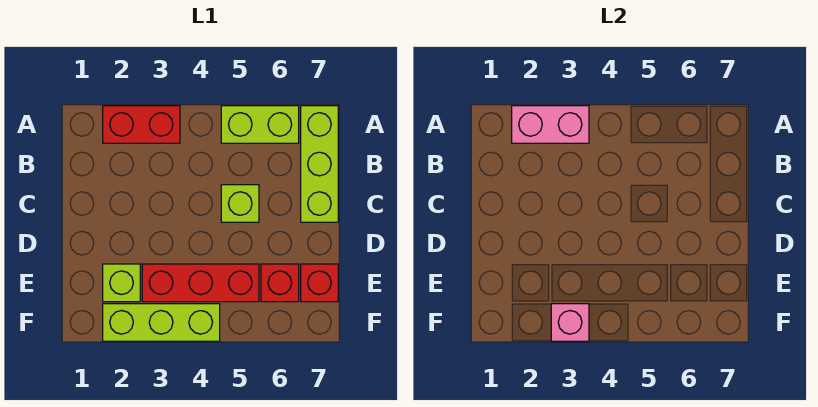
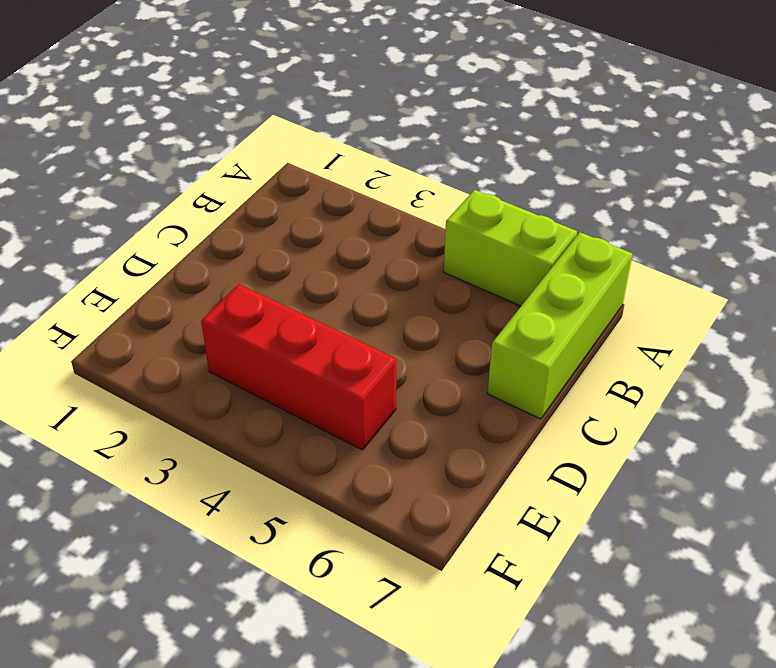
none -> red brick A2:A3 level 1
none -> lime brick C5 level 1

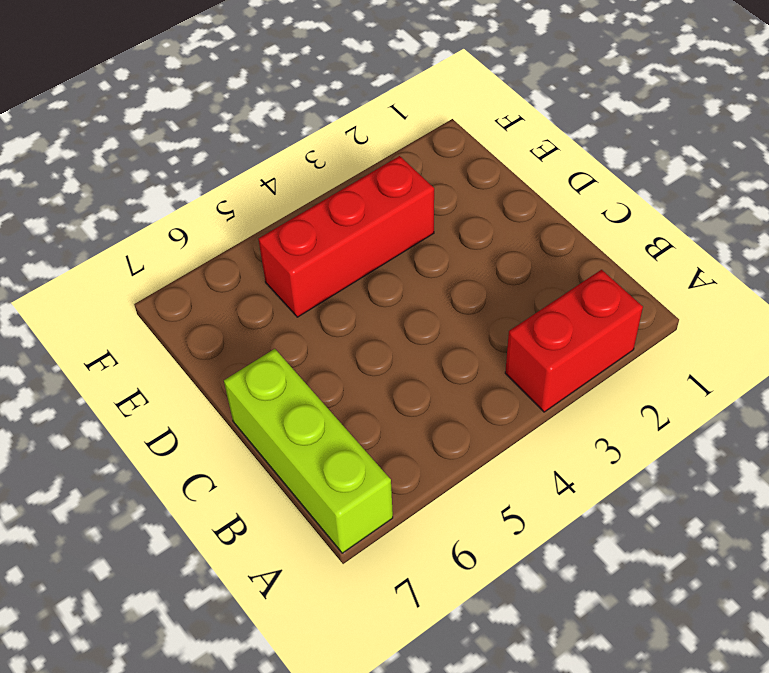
none -> lime brick A5:A6 level 1
none -> lime brick C5 level 1

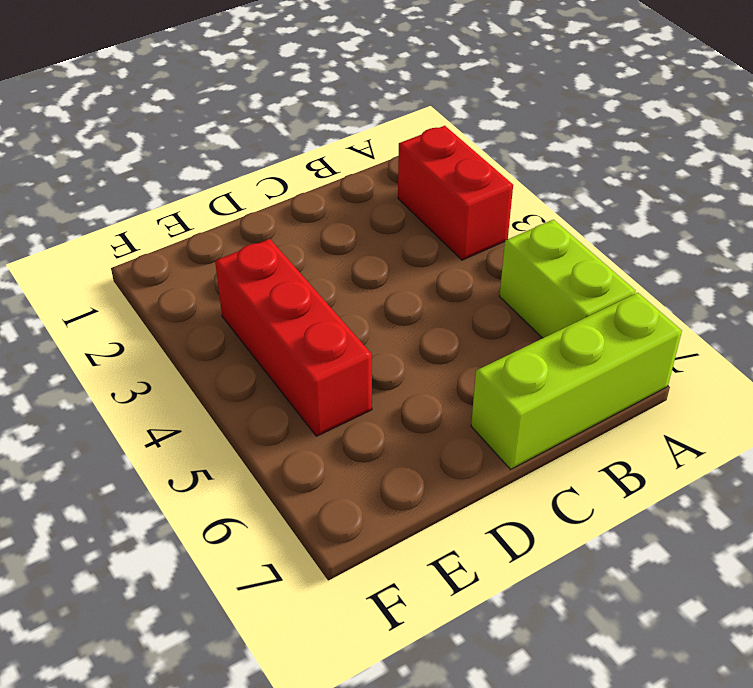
none -> lime brick C5 level 1
none -> lime brick E2 level 1

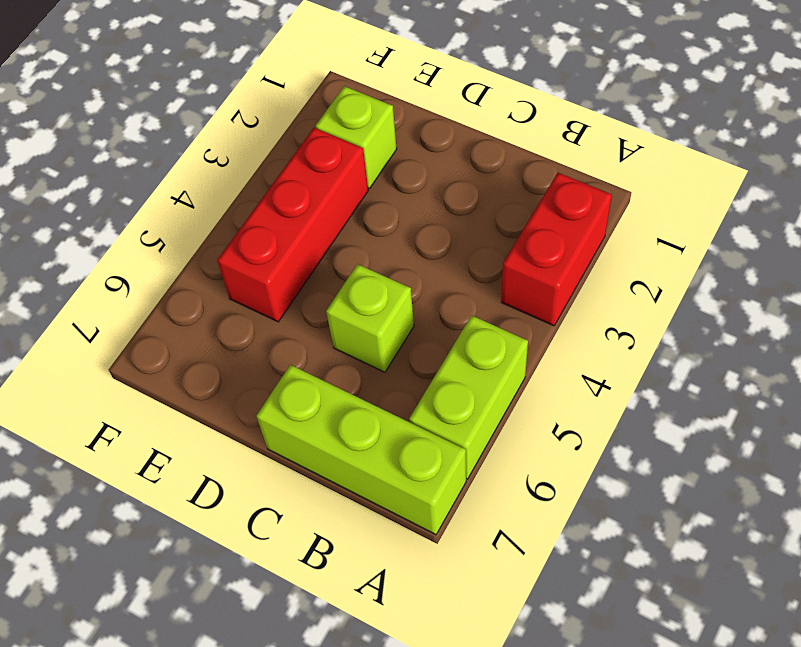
none -> red brick E6 level 1
none -> red brick E7 level 1

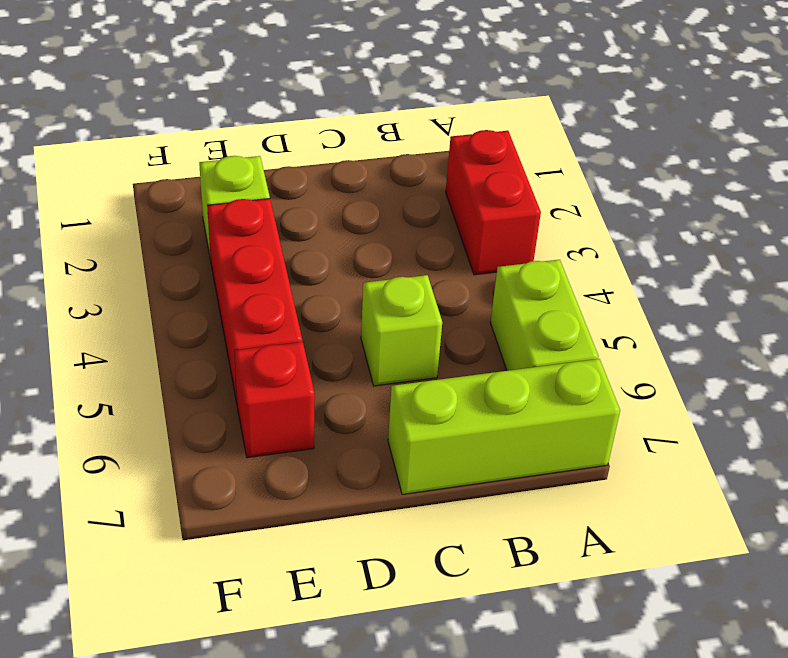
none -> red brick E7 level 1
none -> lime brick F2:F4 level 1

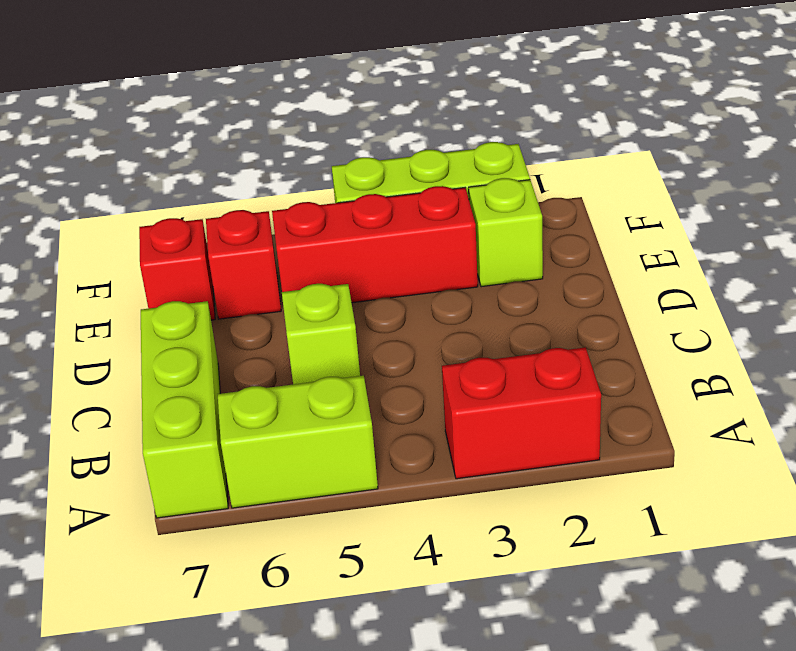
none -> pink brick A2:A3 level 2
none -> pink brick F3 level 2

